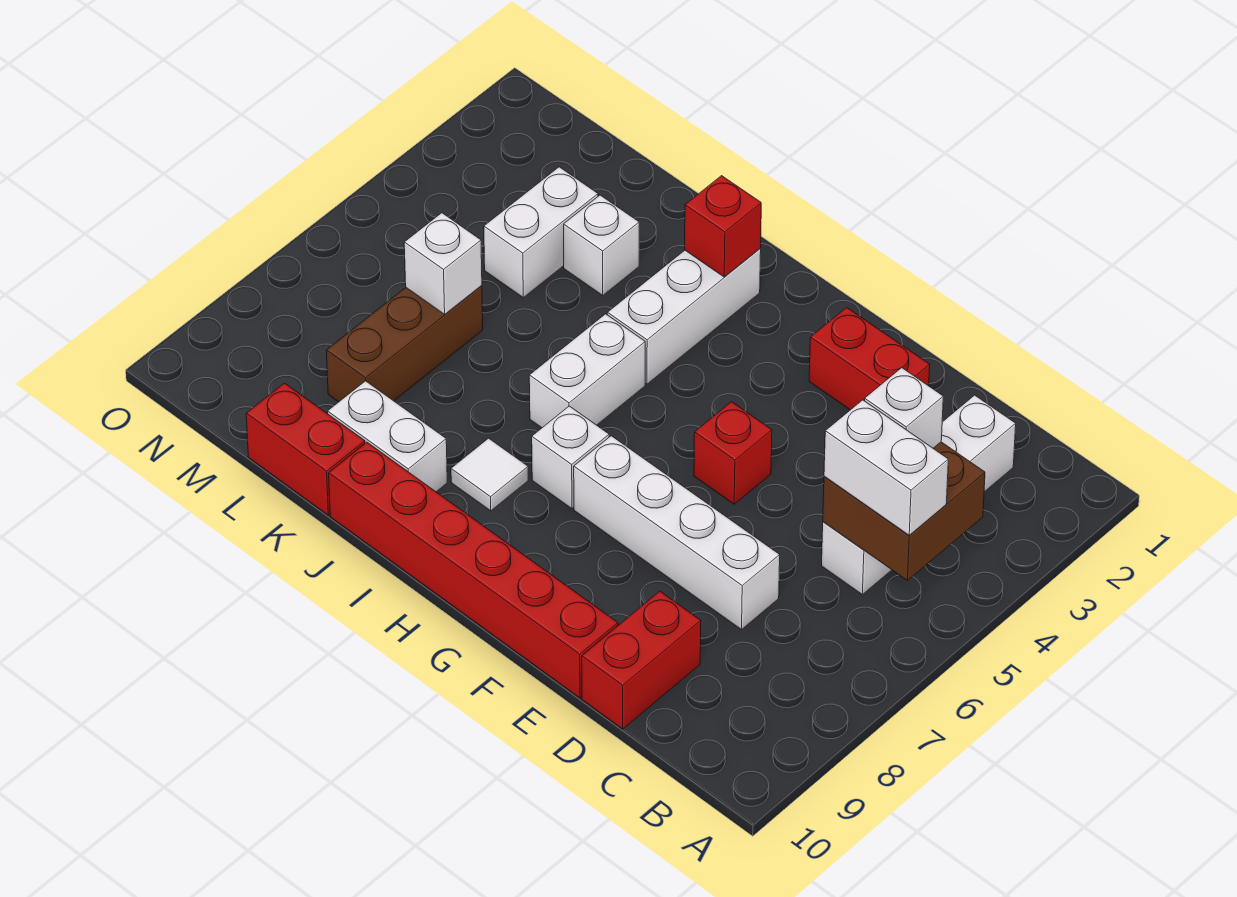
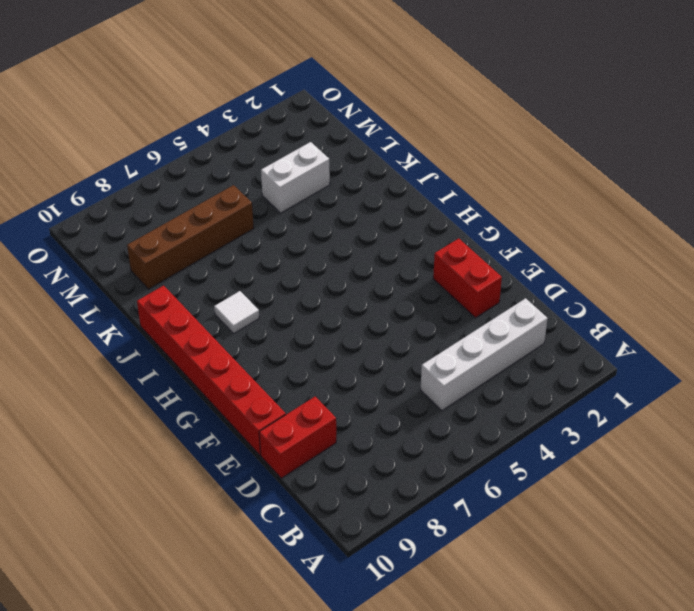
brown brick L6:L9 level 1 -> brown brick L6:L8 level 1
none -> white brick D7:G7 level 1
none -> red brick F5 level 1
none -> white brick H7 level 1

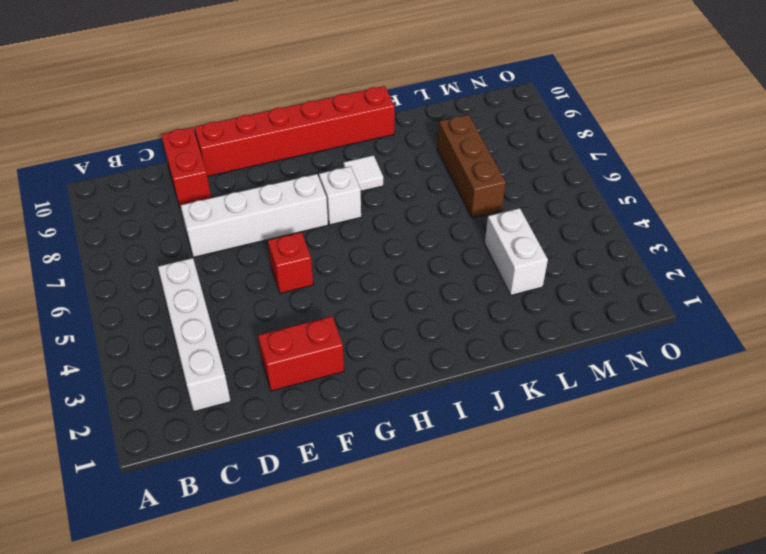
none -> white brick I2:I4 level 1
none -> white brick I5:I6 level 1
none -> white brick J9:K9 level 1

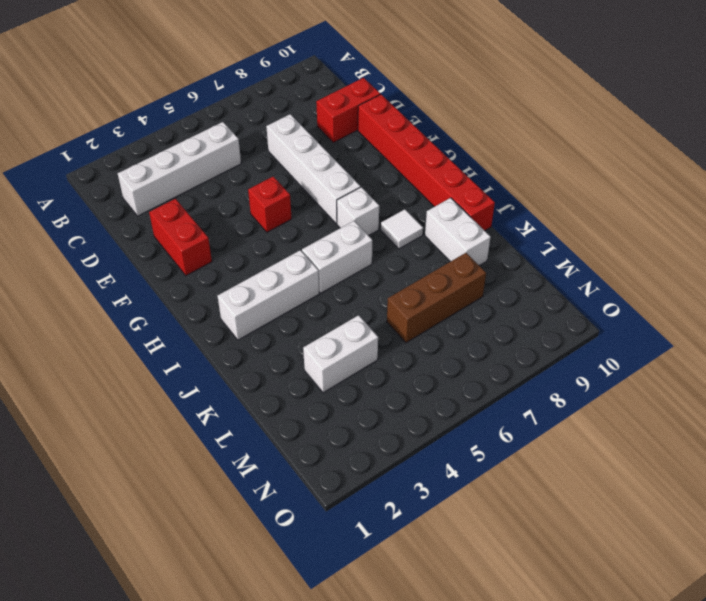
none -> white brick K3 level 1
none -> red brick K10:L10 level 1
none -> brown brick B4:C5 level 2

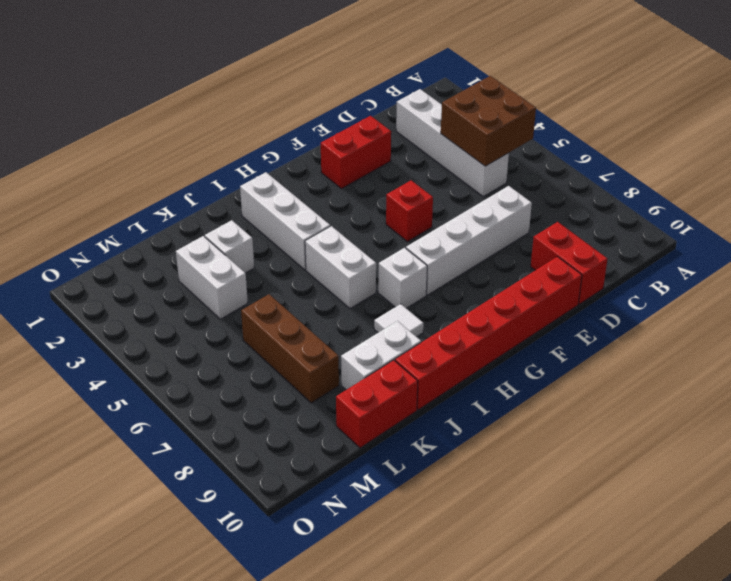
none -> red brick I2 level 2
none -> white brick L6 level 2
none -> white brick B5:C5 level 3

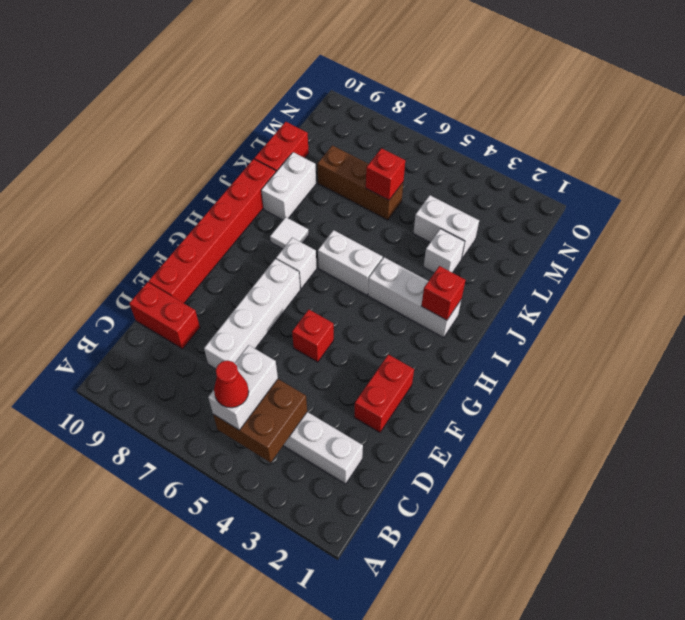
red cone B5 level 4 -> none
red brick L6 level 2 -> white brick L6 level 2
none -> white brick C4 level 3

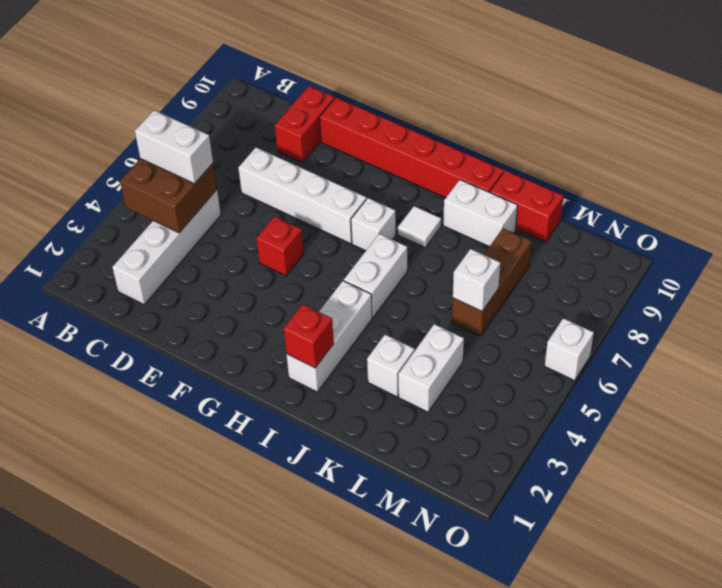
white brick O6 level 1 -> white brick C4 level 3
none -> red brick E2:F2 level 1

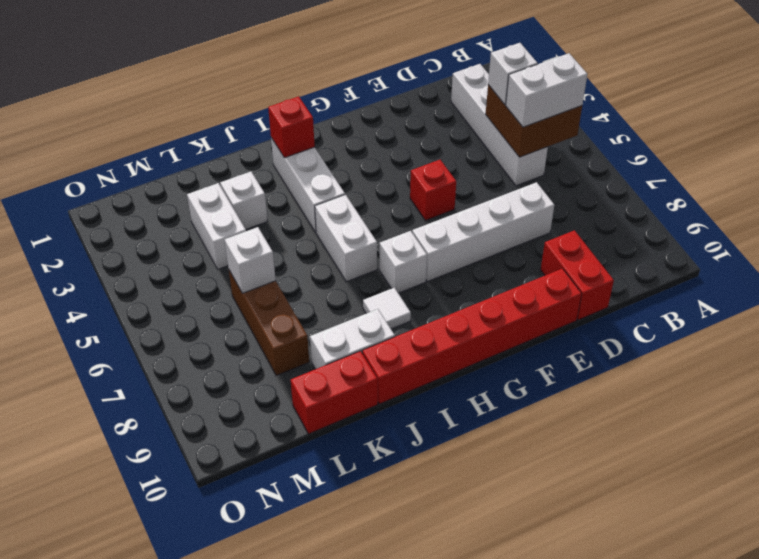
none -> red brick E2:F2 level 1

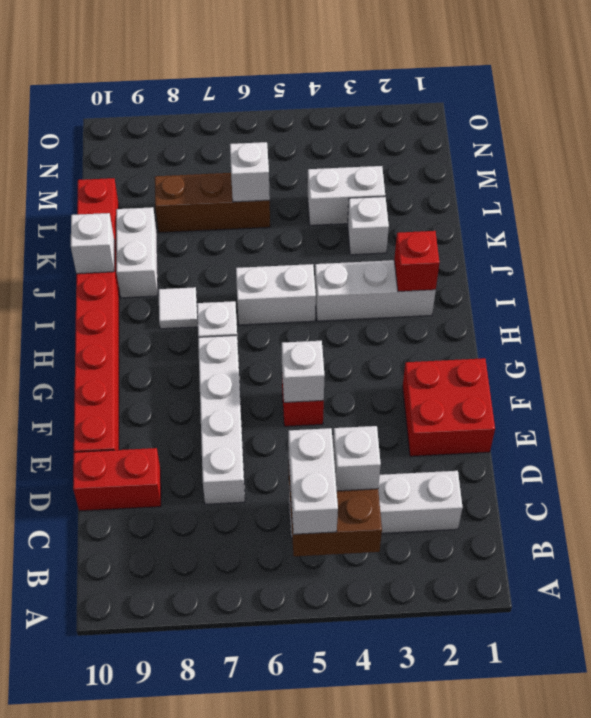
red brick E1:F2 level 1 -> red brick E2:F2 level 1
white brick F5 level 2 -> none
white brick J10 level 2 -> none

